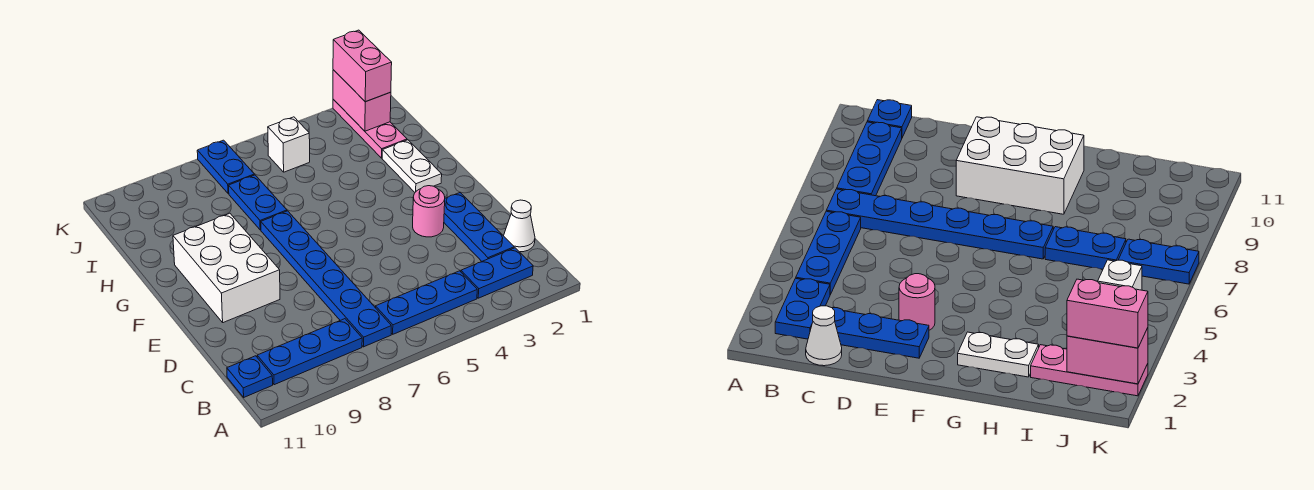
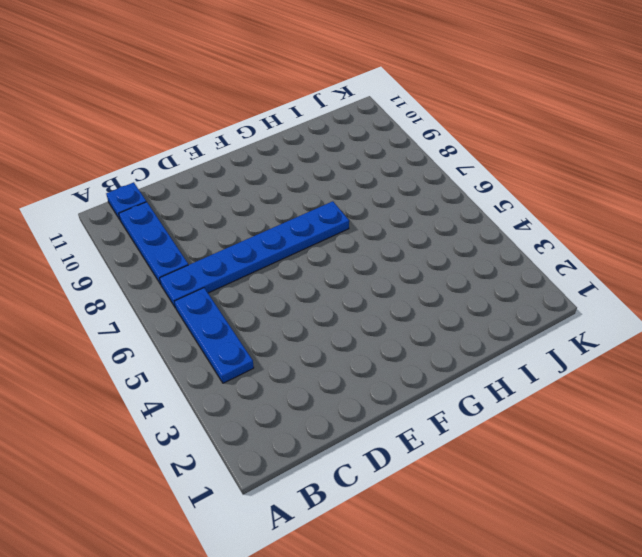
none -> blue plate B2:B3 level 1
none -> white cone C1 level 1
none -> blue plate C2:E2 level 1

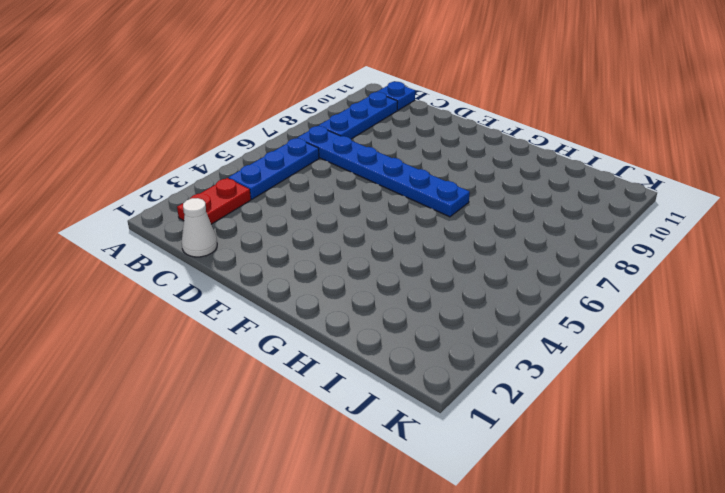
red plate B2:B3 level 1 -> blue plate B2:B3 level 1
none -> blue plate C2:E2 level 1
none -> pink round brick E3 level 1
none -> white brick E9:G10 level 1

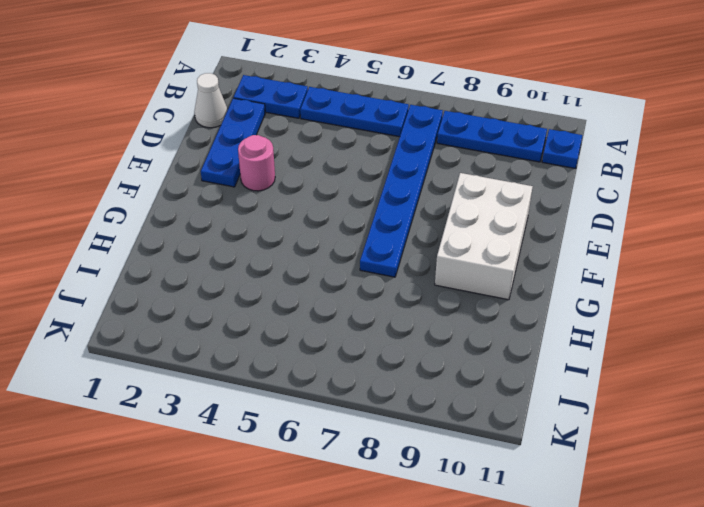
none -> white plate G2:H2 level 1
none -> blue plate H7:I7 level 1
none -> pink plate I2:K2 level 1

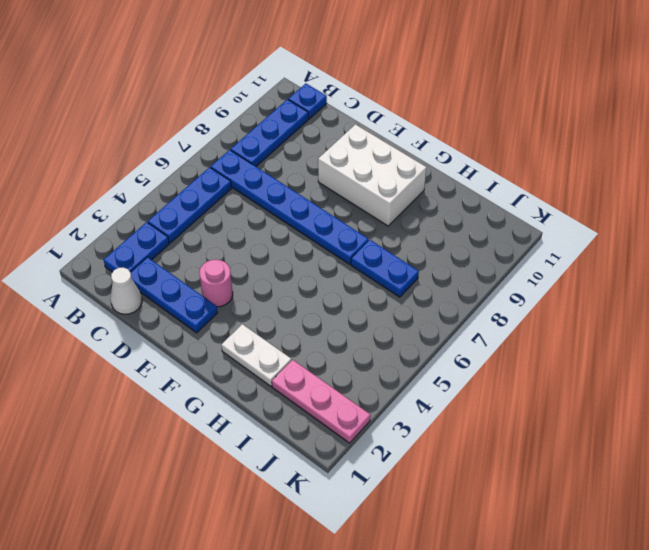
none -> white brick J5 level 1
none -> blue plate J7:K7 level 1
none -> pink brick J2:K2 level 2

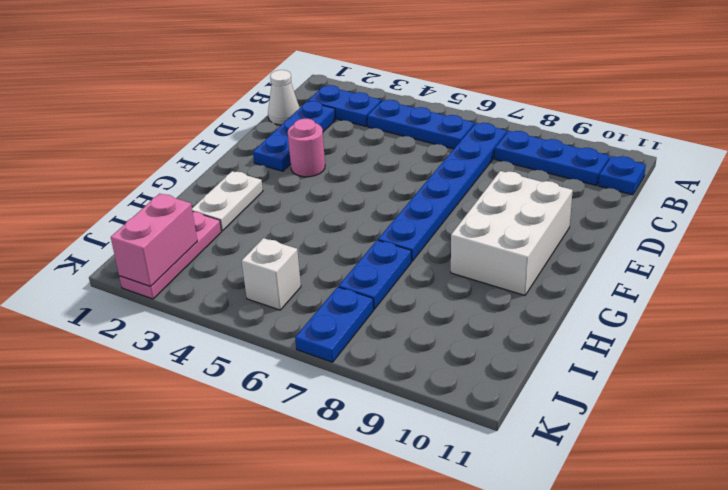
none -> pink brick J2:K2 level 3

